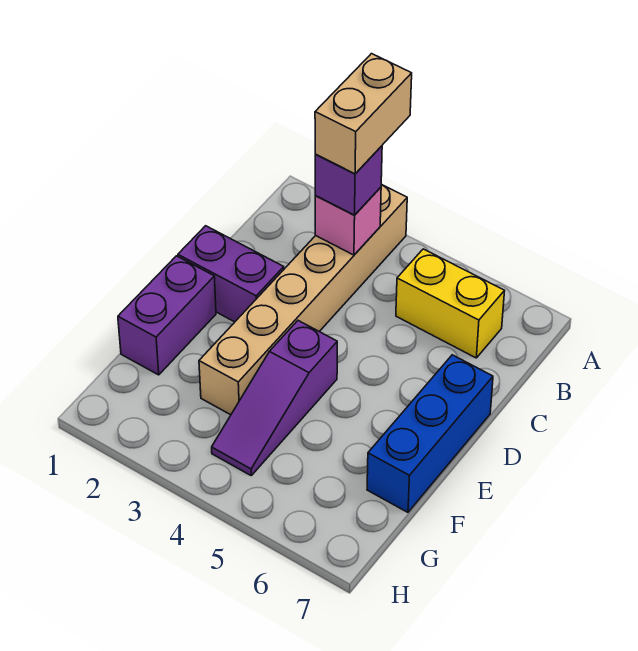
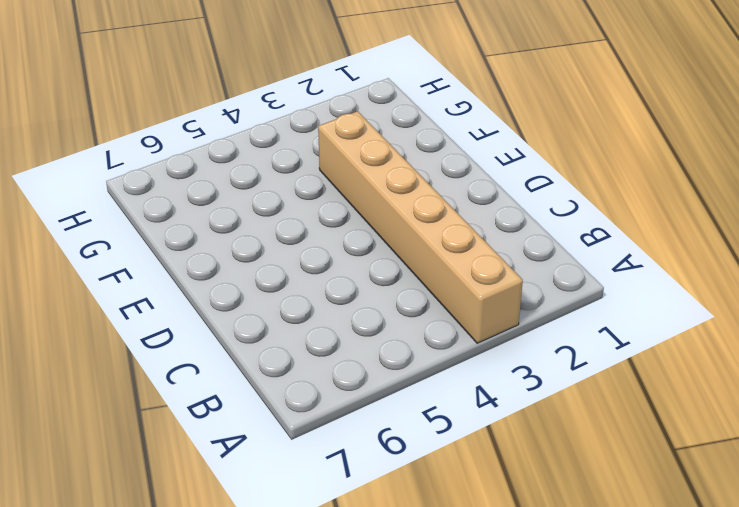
none -> yellow brick B5:B6 level 1
none -> purple brick D1:D2 level 1

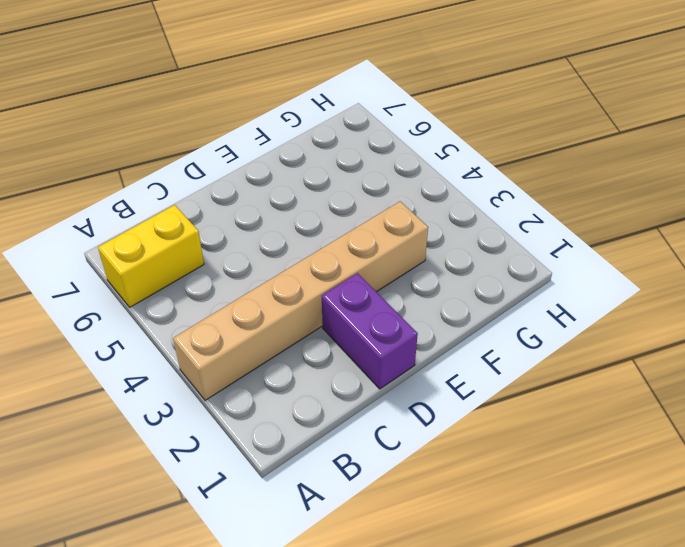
yellow brick A6:B6 level 1 -> yellow brick B5:B6 level 1
none -> blue brick D7:F7 level 1
none -> purple brick E1:F1 level 1

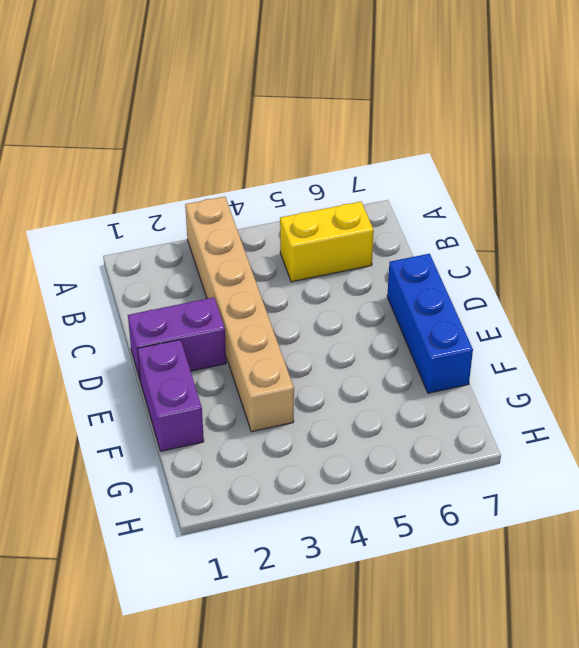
none -> purple slope E4:G4 level 1 top E
none -> pink brick B3 level 2

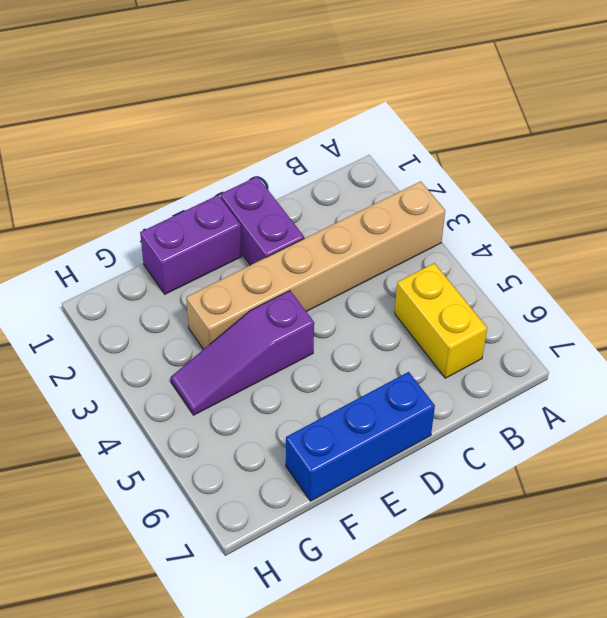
none -> pink brick B3 level 2
none -> purple brick B3 level 3

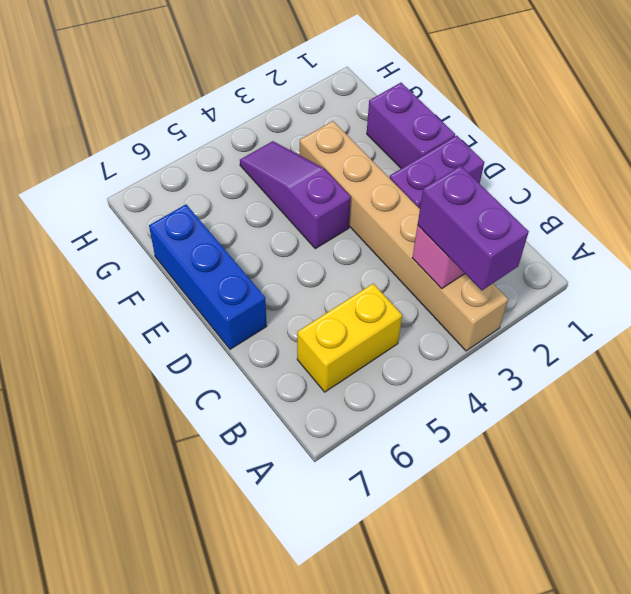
purple brick A3:B3 level 3 -> purple brick B3 level 3
none -> tan brick A3:B3 level 4

